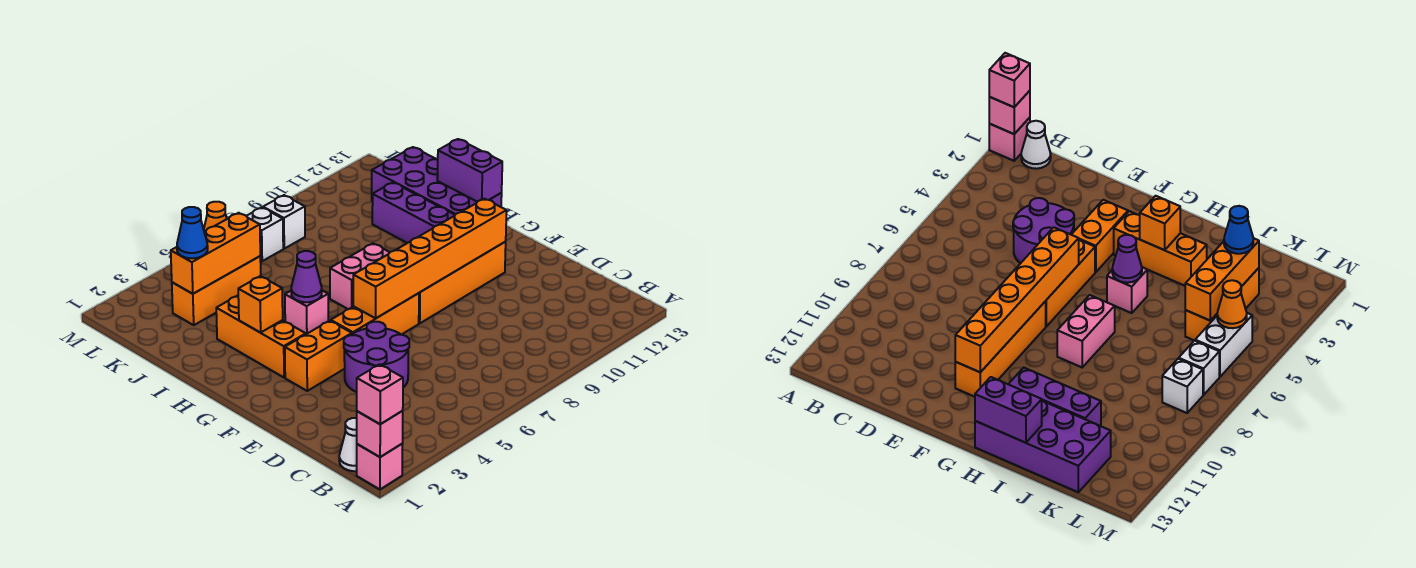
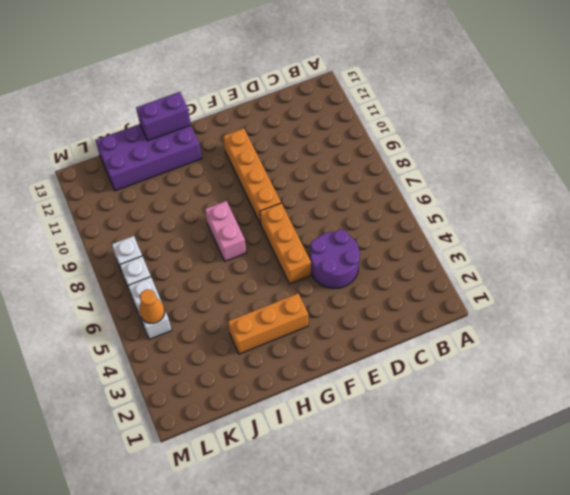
none -> pink brick A1 level 1
none -> white cone B1 level 1
none -> orange brick F3:F4 level 1

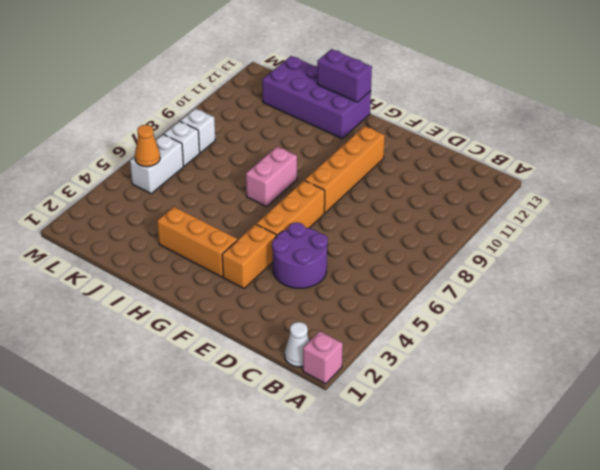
none -> pink brick H5 level 1
none -> purple brick H11:J11 level 1
none -> orange brick K3:K5 level 1

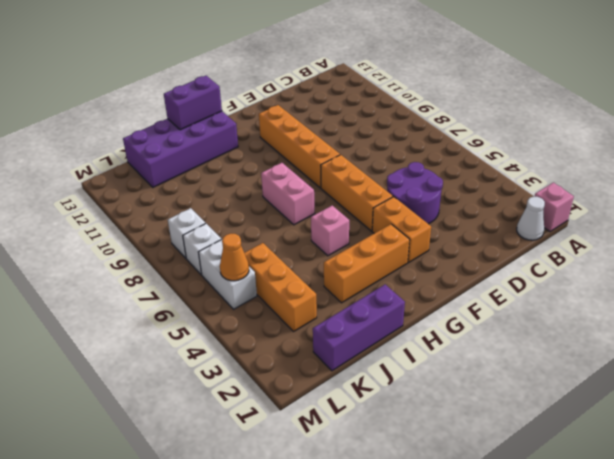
purple brick I1:K1 level 1 -> purple brick H11:J11 level 1
none -> pink brick A1 level 2
none -> orange brick F6:F11 level 2
none -> orange brick H3 level 2

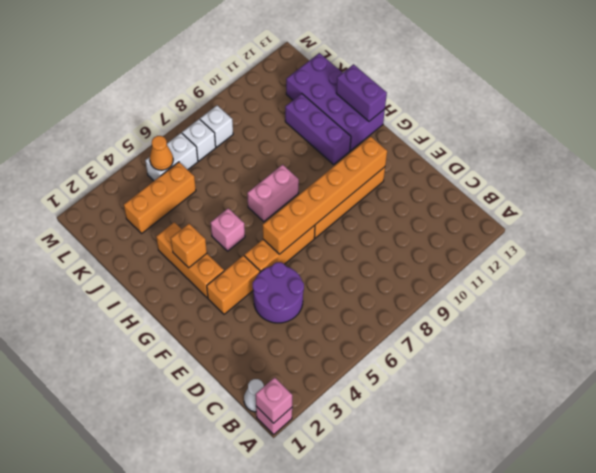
none -> purple cone H5 level 2
none -> orange brick K3:K5 level 2
none -> pink brick A1 level 3

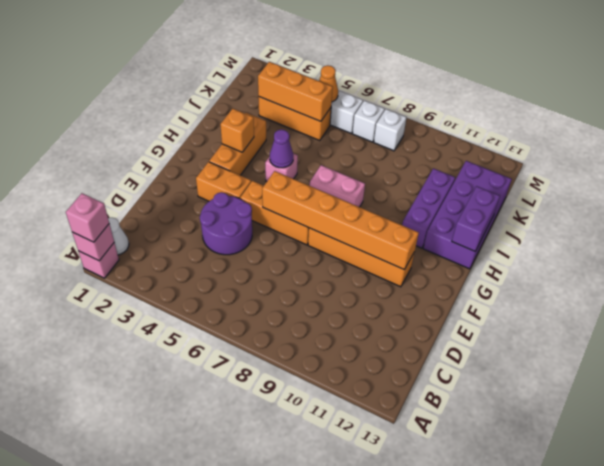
none -> blue cone K3 level 3

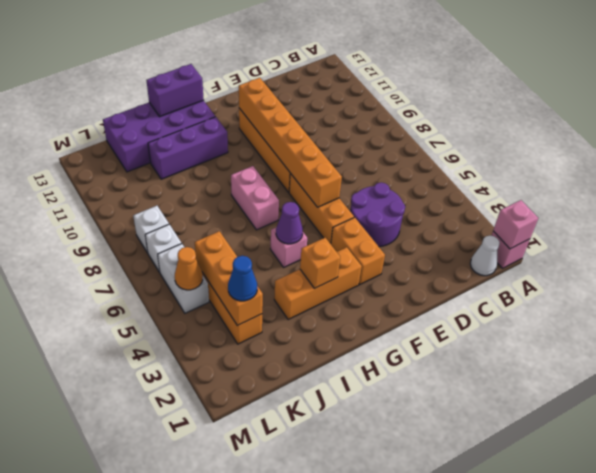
none -> pink brick A1 level 3

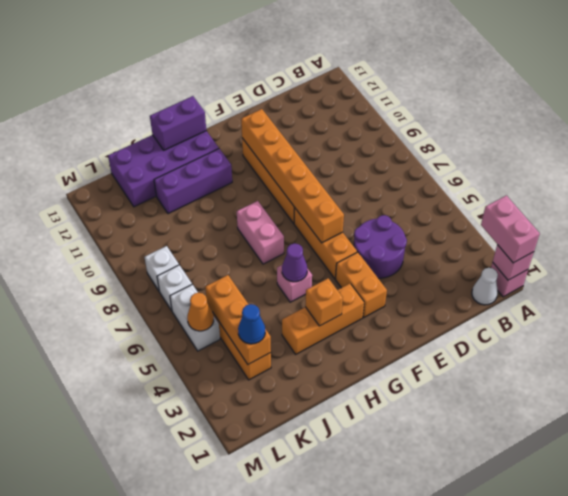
pink brick A1:A2 level 3 -> pink brick A1 level 3

